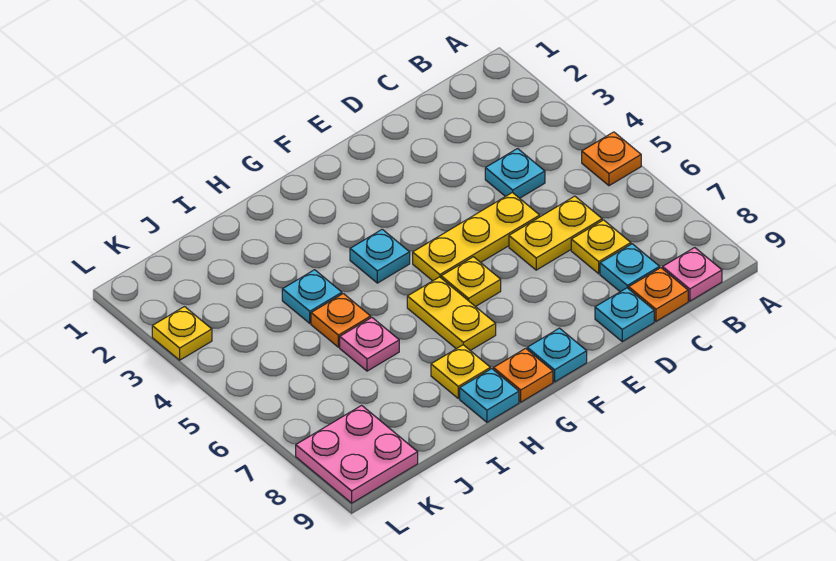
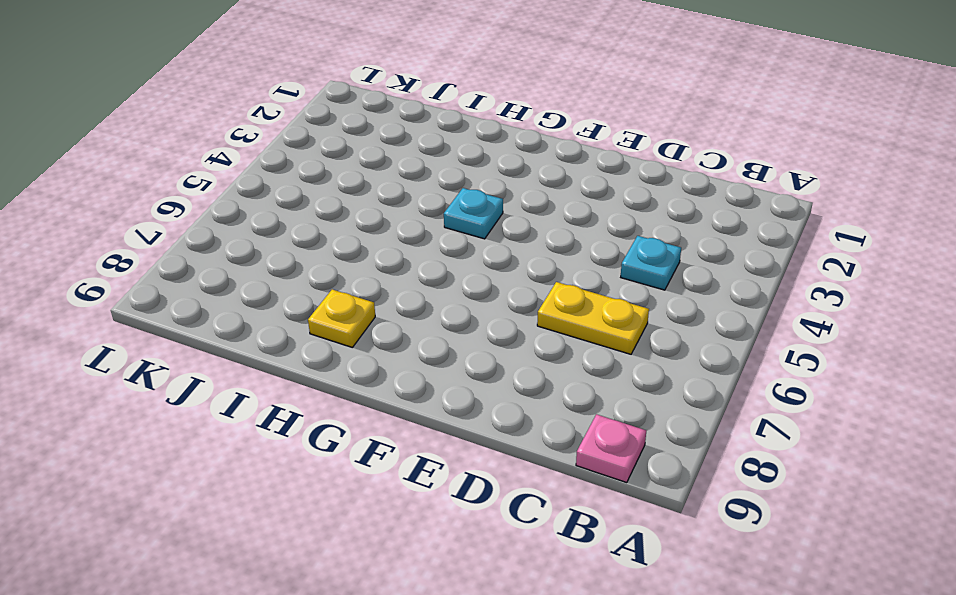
none -> orange plate A5 level 1
none -> yellow plate C7 level 1
none -> cyan plate C8 level 1

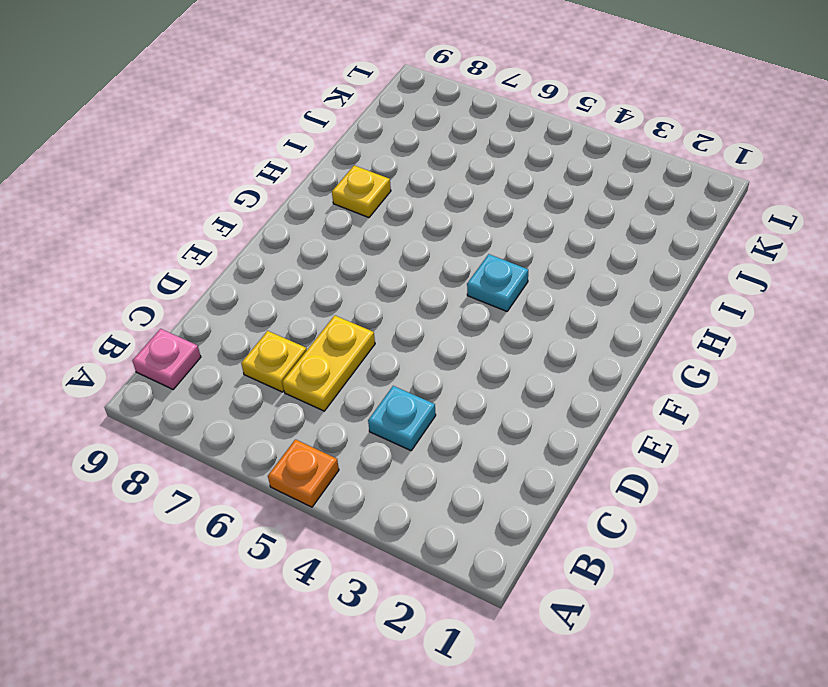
none -> cyan plate C8 level 1
none -> orange plate C9 level 1
none -> yellow plate D5:F5 level 1

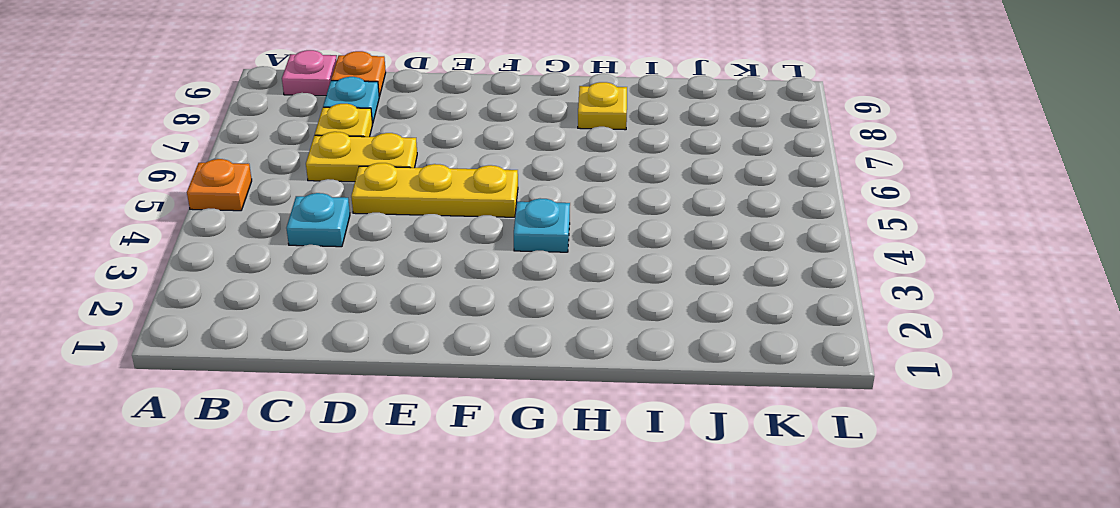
none -> cyan plate D9 level 1
none -> yellow plate F6 level 1
none -> cyan plate F9 level 1

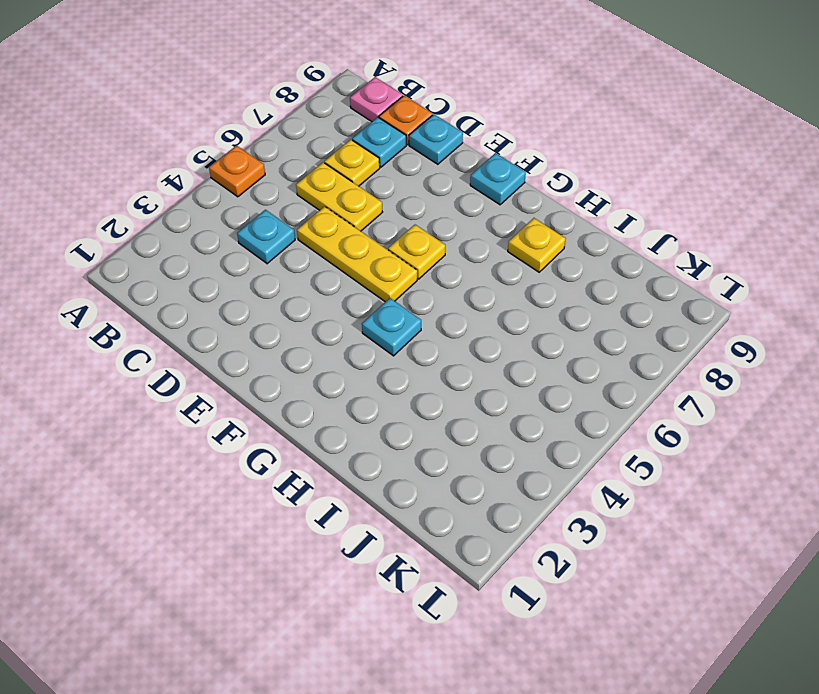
none -> yellow plate G6:G7 level 1
none -> orange plate G9 level 1
none -> cyan plate H9 level 1

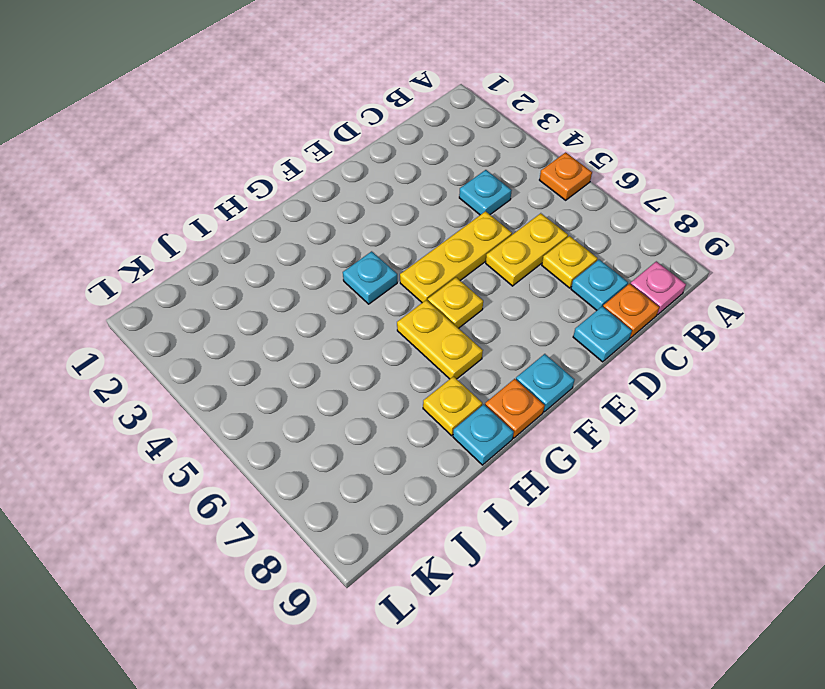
none -> cyan plate I4 level 1
none -> orange plate I5 level 1
none -> pink plate I6 level 1

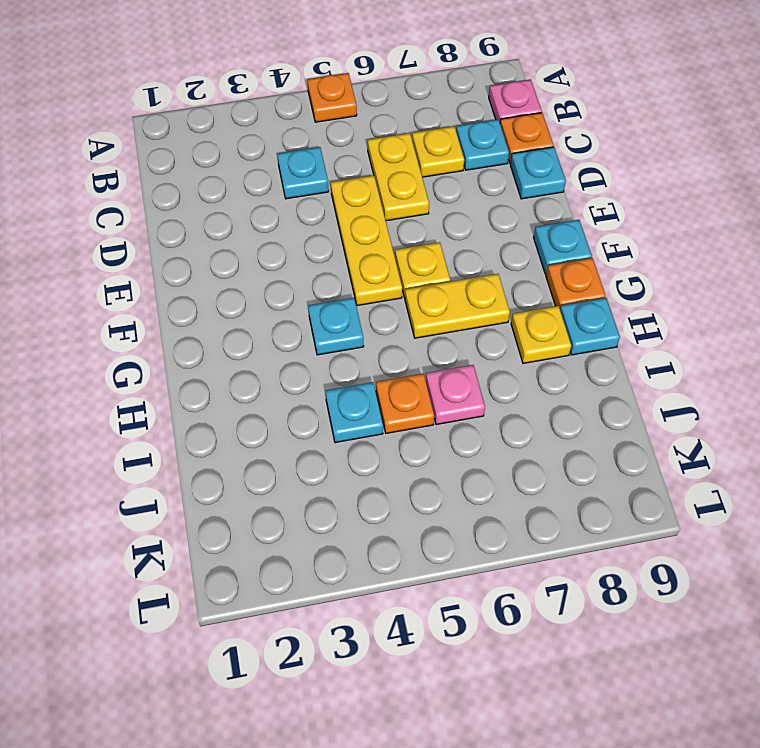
none -> pink plate K8:L9 level 1
none -> yellow plate L3 level 1

